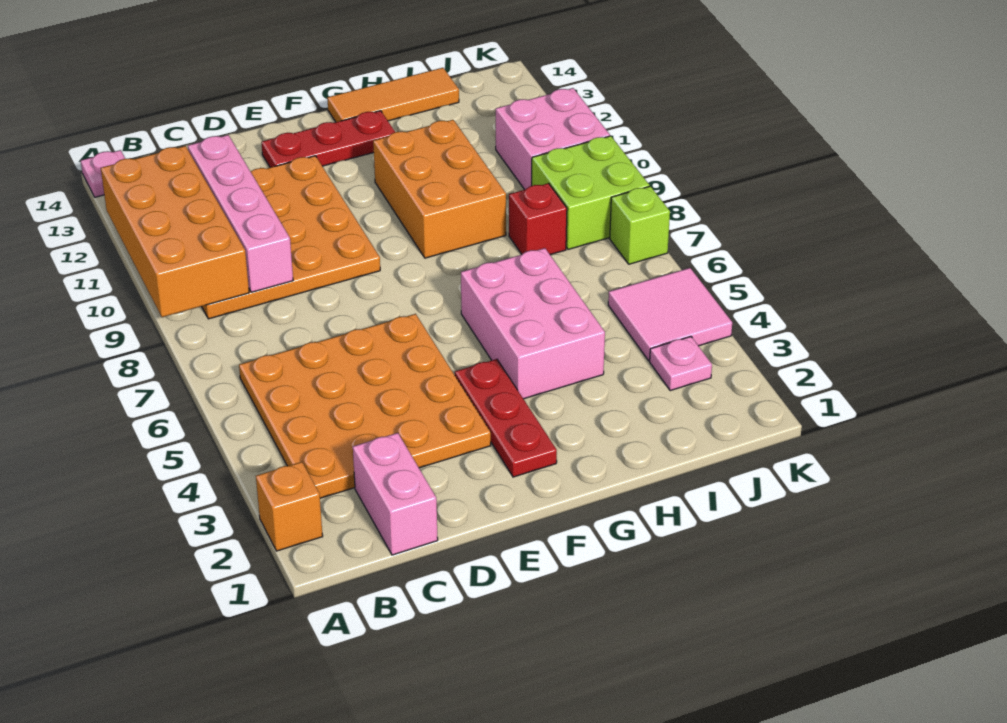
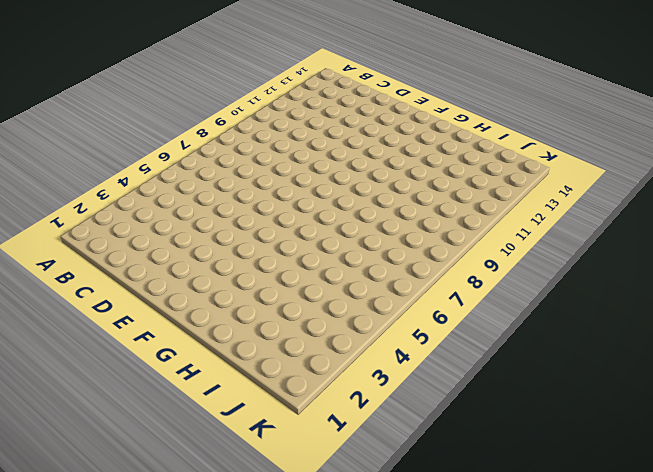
none -> orange brick A2 level 1
none -> pink plate A14 level 1
none -> orange plate B3:E6 level 1

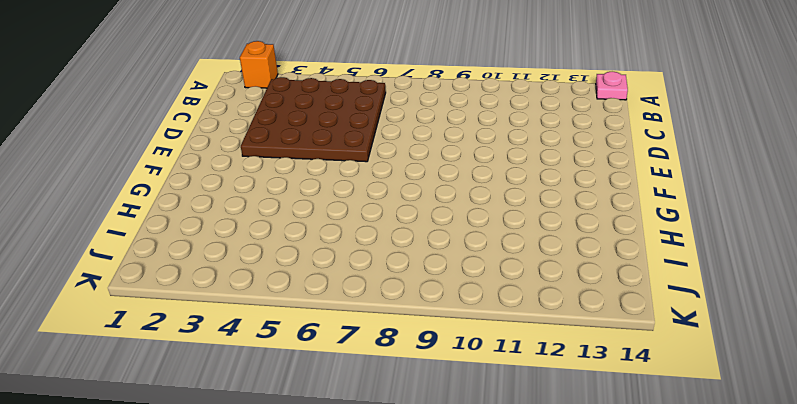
brown plate B3:E6 level 1 -> orange plate B3:E6 level 1
none -> orange plate B9:E12 level 1
none -> pink brick C1:C2 level 1
none -> red plate E13:G13 level 1

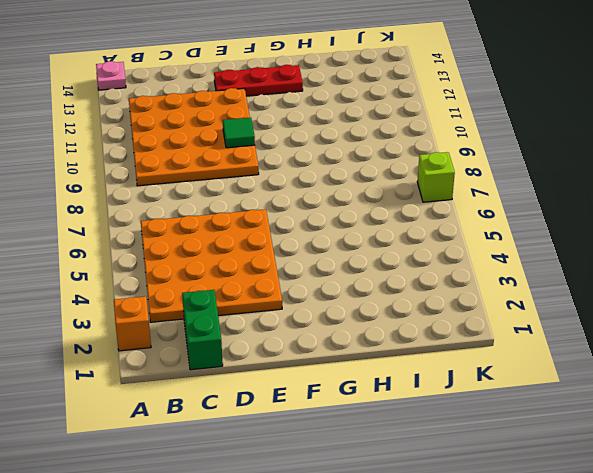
green brick C1:C2 level 1 -> pink brick C1:C2 level 1
green tile E10 level 2 -> none
none -> red plate F2:F4 level 1
none -> pink brick G4:H6 level 1
none -> orange brick G9:H11 level 1

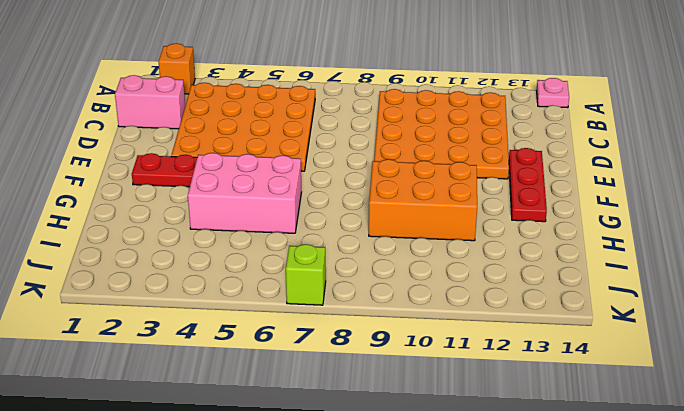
none -> orange tile G14:I14 level 1
none -> red brick I8 level 1
none -> pink plate J3 level 1

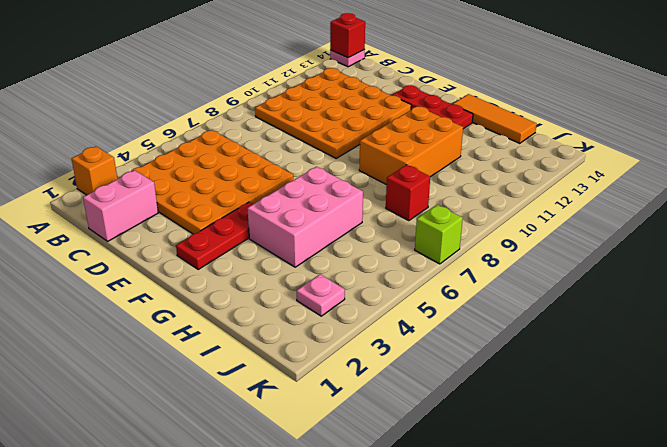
red brick A14 level 2 -> none
none -> pink tile J4:K5 level 1
none -> lime brick J8:K9 level 1
none -> pink brick J10:K11 level 1

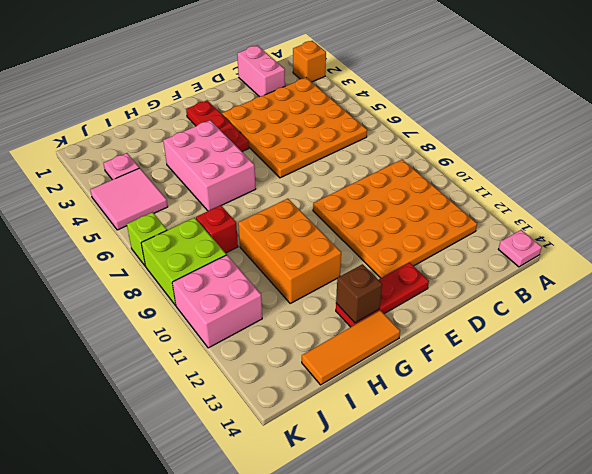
brown brick G13 level 2 -> none
none -> orange brick A9:B12 level 2
none -> pink brick C9:C12 level 2

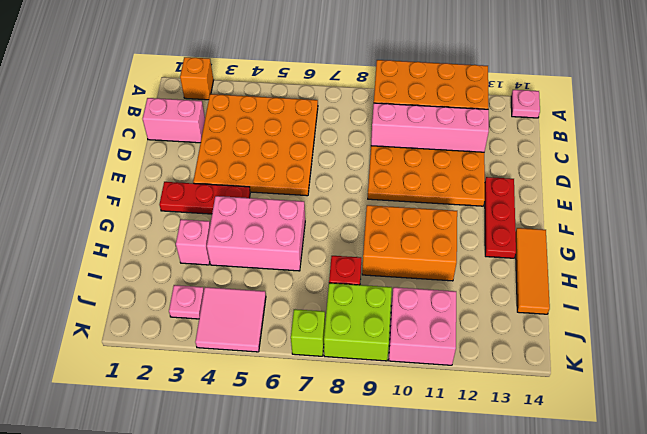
pink brick H3 level 1 -> none

